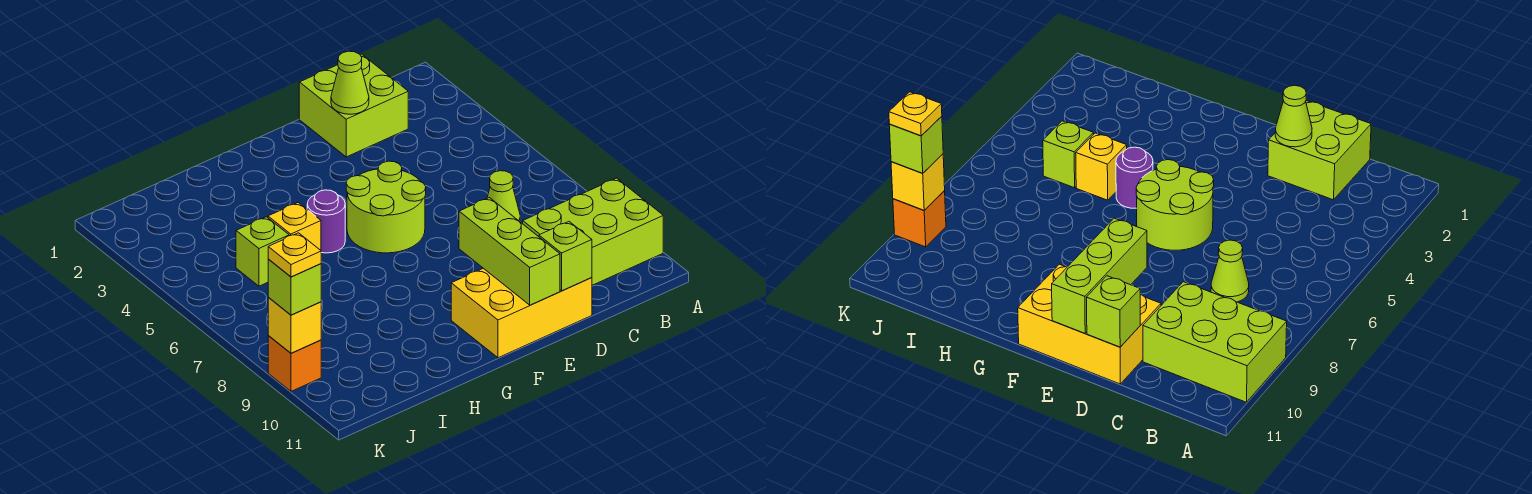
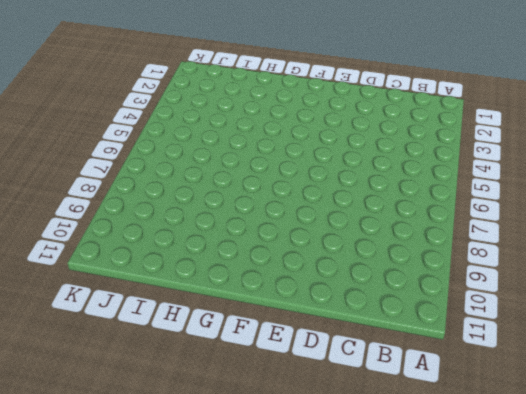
none -> lime brick A9:C10 level 1
none -> lime brick C1:D2 level 1
none -> lime cone C7 level 1

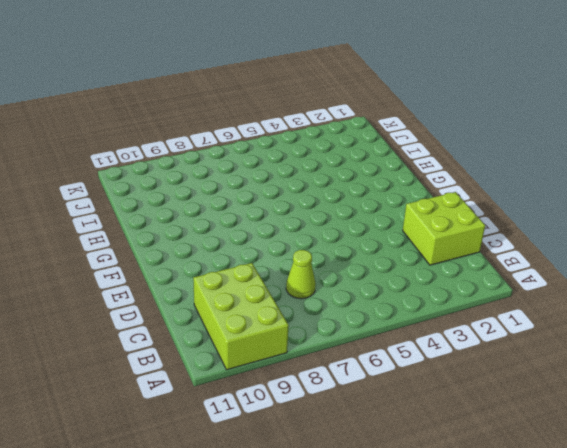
none -> yellow brick D10:F11 level 1
none -> lime round brick E5:F6 level 1
none -> purple round brick G5 level 1

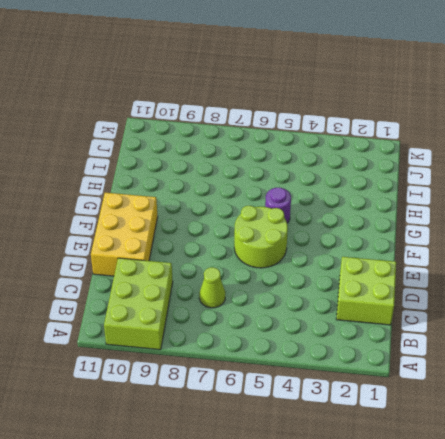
none -> yellow brick H5 level 1
none -> lime brick I5 level 1
none -> orange brick K9 level 1

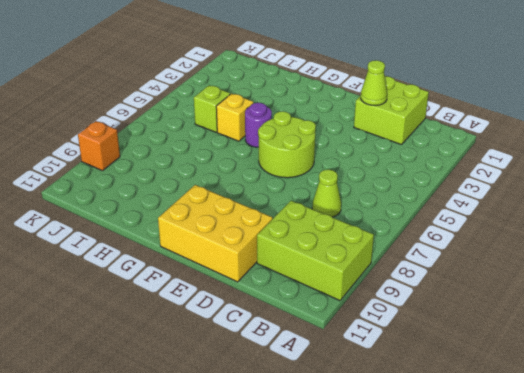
none -> lime brick D11 level 2
none -> lime brick E9:E11 level 2
none -> yellow brick K9 level 2

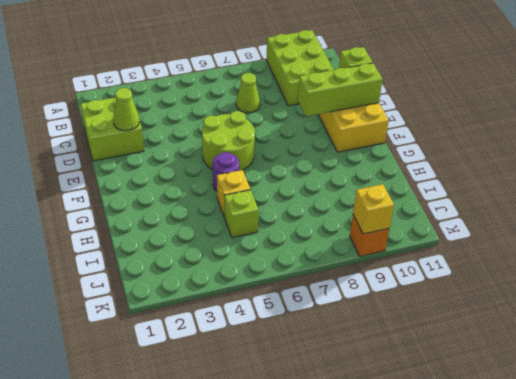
none -> lime brick K9 level 3
none -> yellow plate K9 level 4

